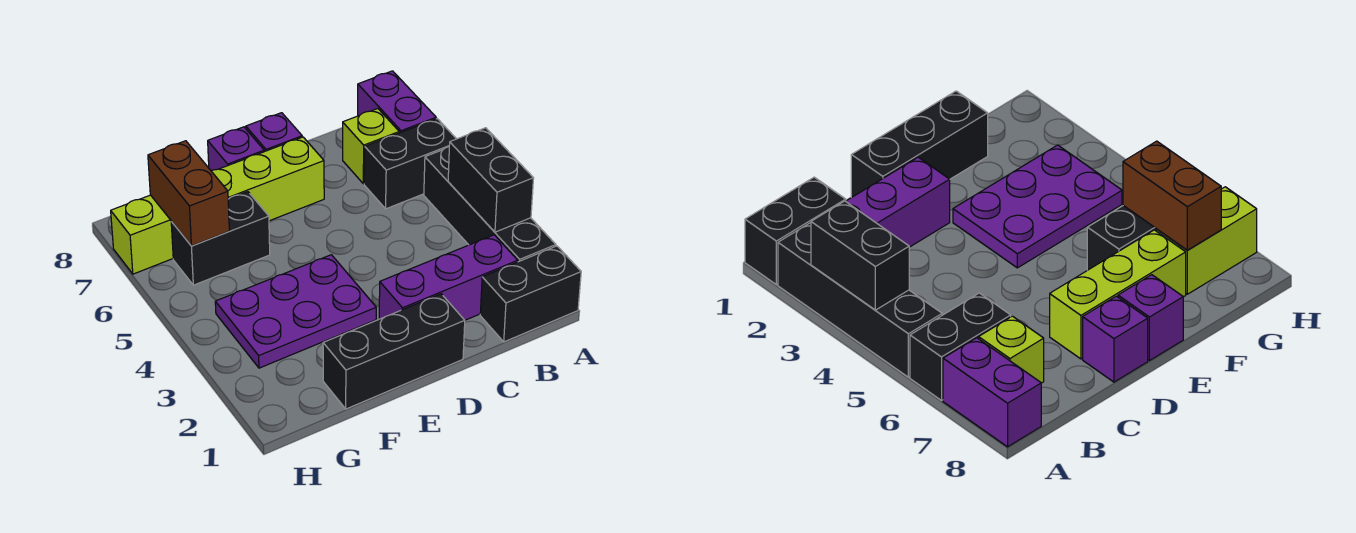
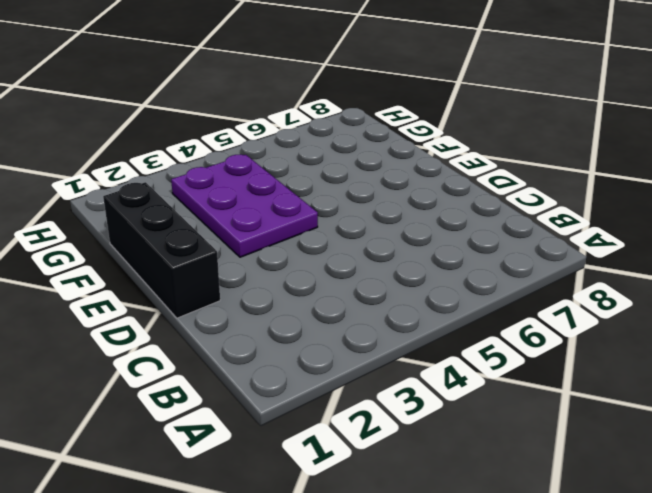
none -> black brick A1:B1 level 1
none -> black brick A2:A5 level 1
none -> black brick A6:B6 level 1

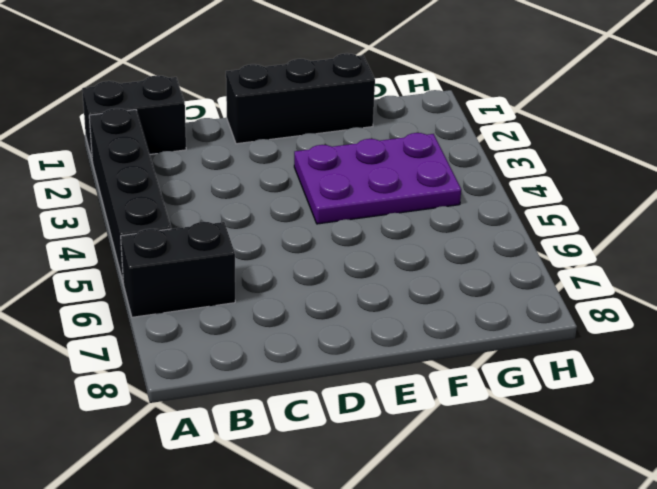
none -> purple brick A7:A8 level 1
none -> purple brick B2:D2 level 1
none -> lime brick B7 level 1

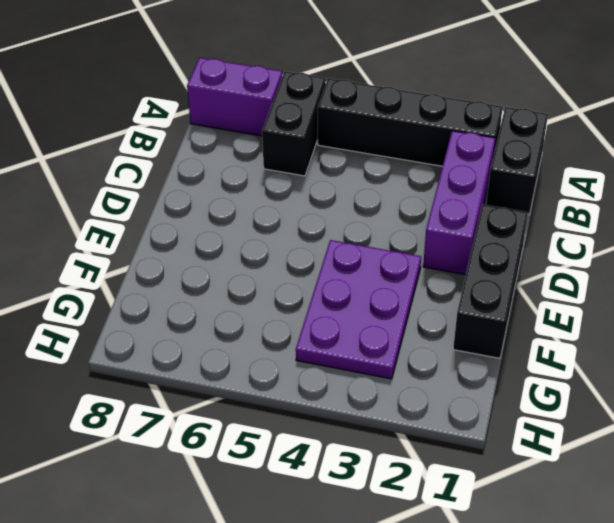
none -> lime brick B7 level 1
none -> lime brick D7:F7 level 1
none -> purple brick D8 level 1

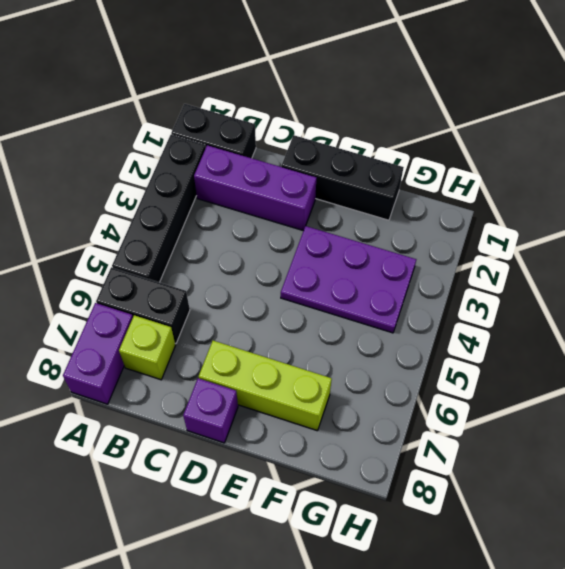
none -> purple brick E8 level 1
none -> black brick F6:G6 level 1
none -> lime brick G7:H7 level 1

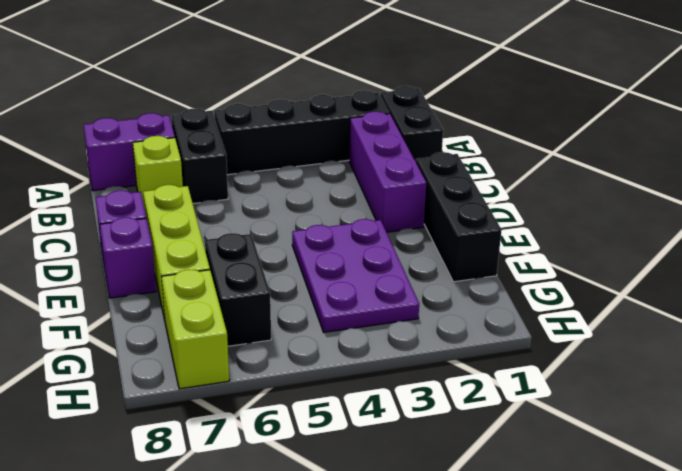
none -> black brick A3:A4 level 2
none -> brown brick G6:G7 level 2

